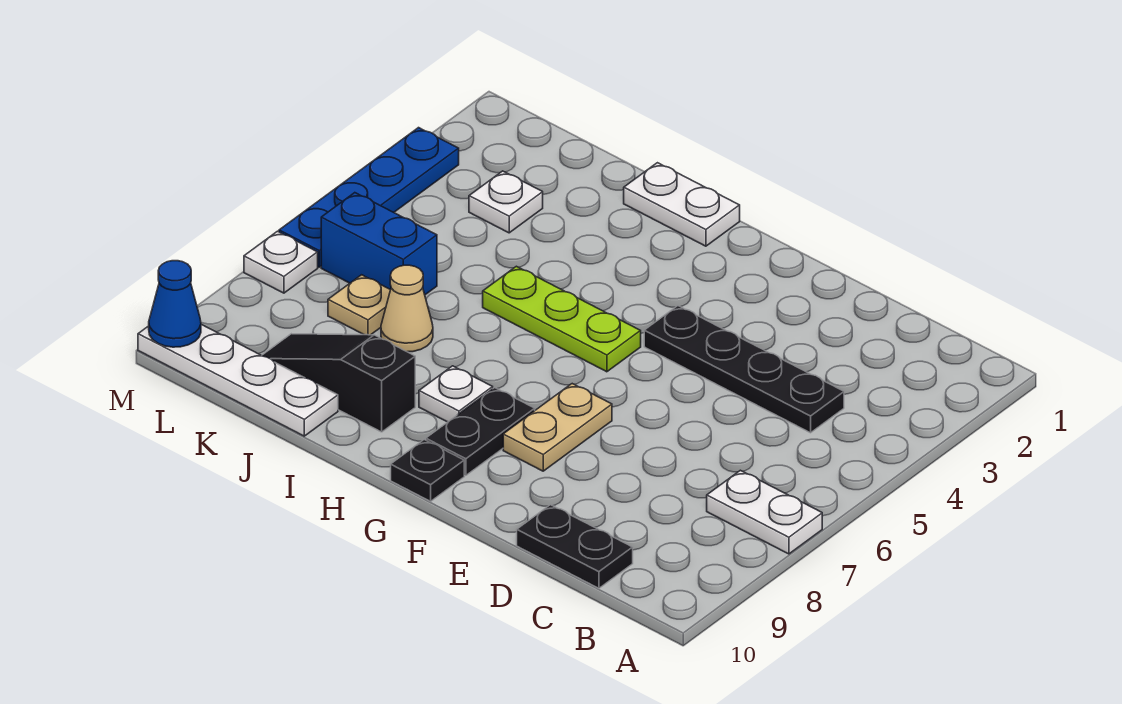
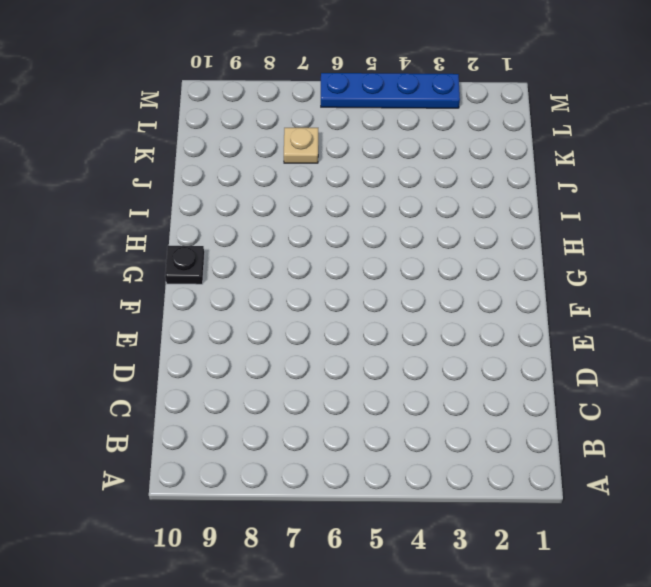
none -> white plate A7:B7 level 1
none -> black plate C4:F4 level 1
none -> black plate C10:D10 level 1

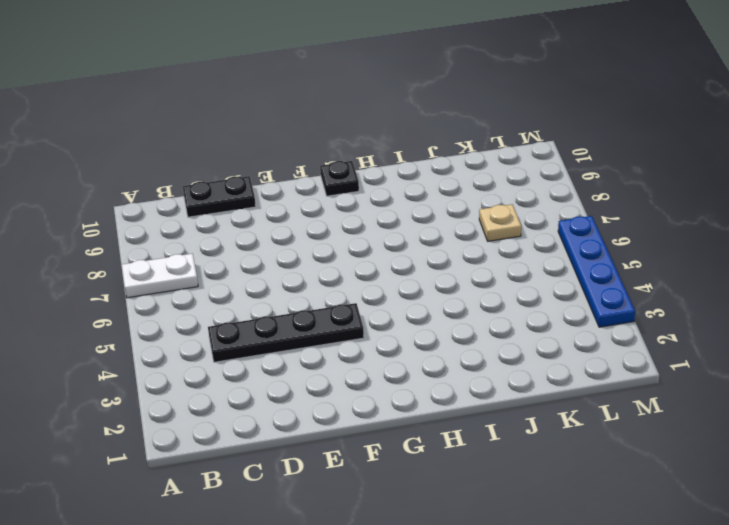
none -> tan plate F7:F8 level 1
none -> lime plate G5:I5 level 1
none -> black plate G8:G9 level 1

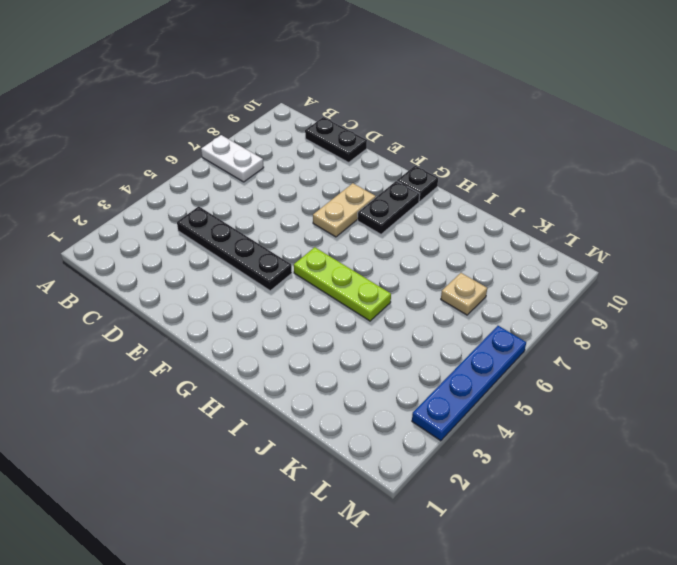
none -> white plate H1:I1 level 1
none -> white plate H8 level 1
none -> black slope I9:K9 level 1 top I

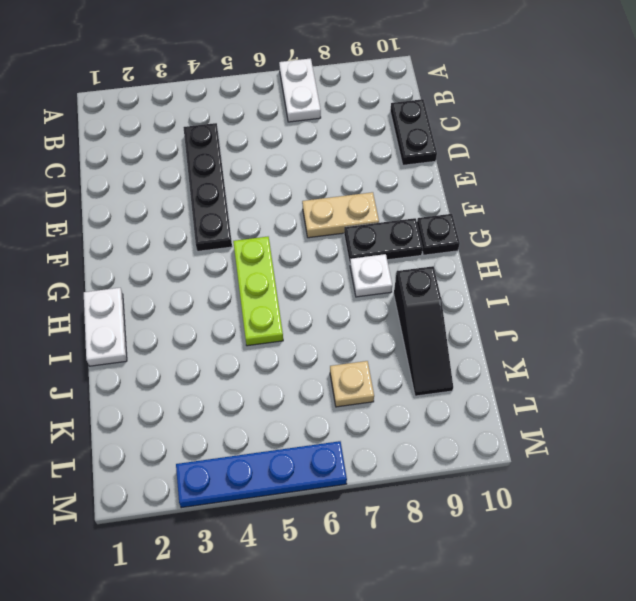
none -> tan cone J7 level 1
none -> white plate J10:M10 level 1
none -> white plate K3 level 1

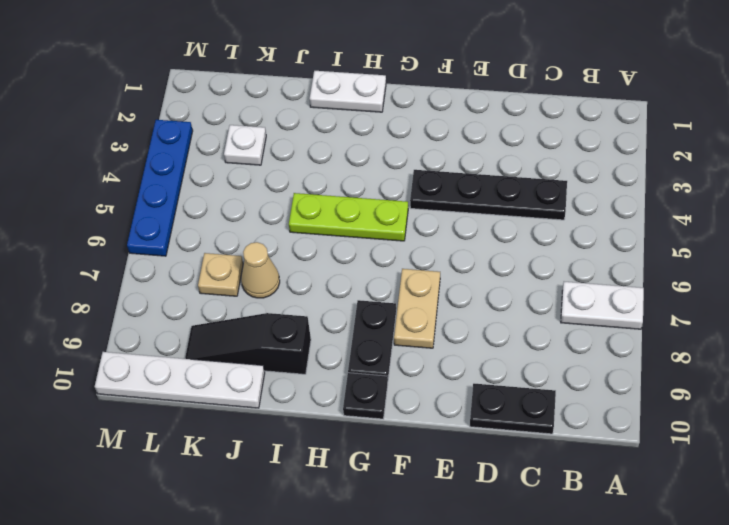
none -> white plate H8 level 1
none -> blue brick K6:L6 level 1
none -> white plate M7 level 1

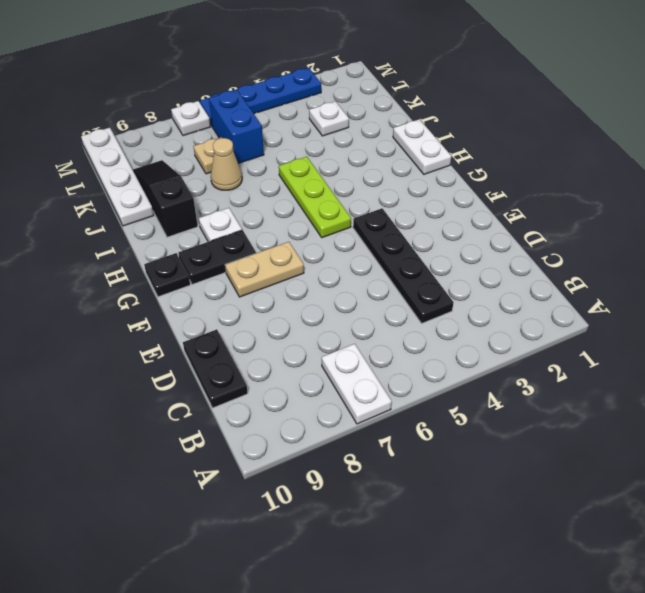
none -> blue cone M10 level 2

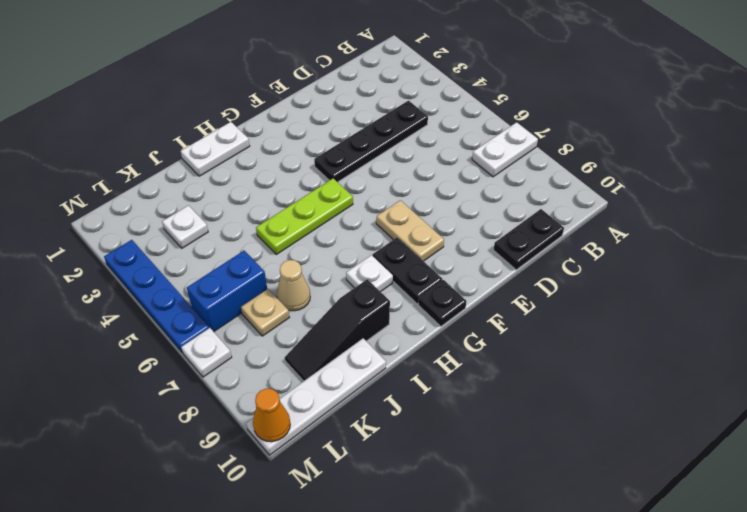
orange cone M10 level 2 -> blue cone M10 level 2

